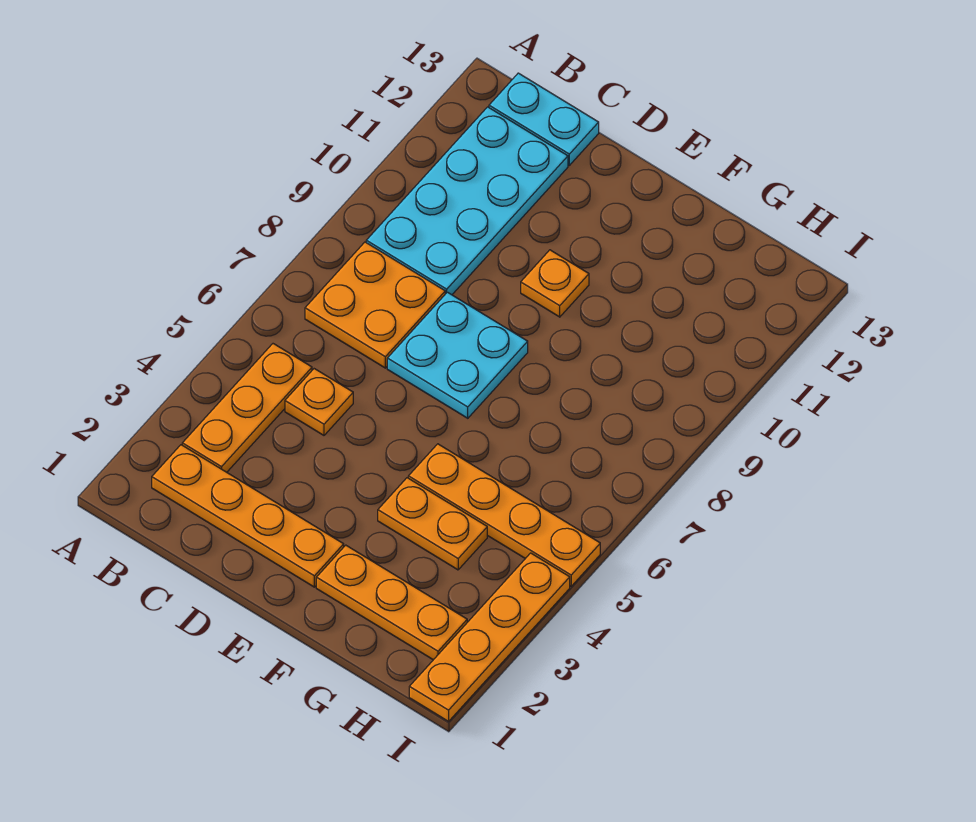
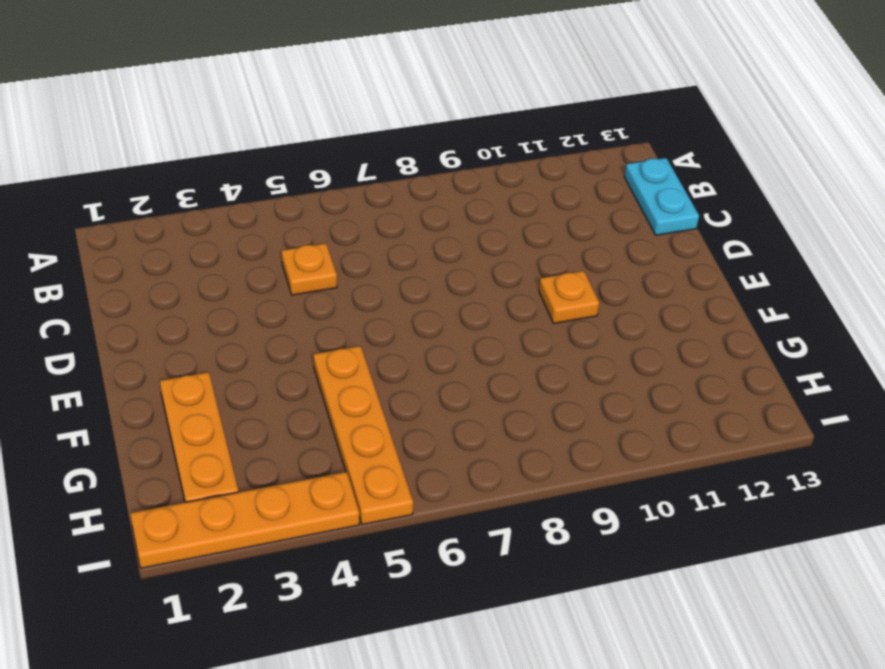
none -> orange plate B2:E2 level 1
none -> orange plate B3:B5 level 1
none -> orange plate B7:C8 level 1

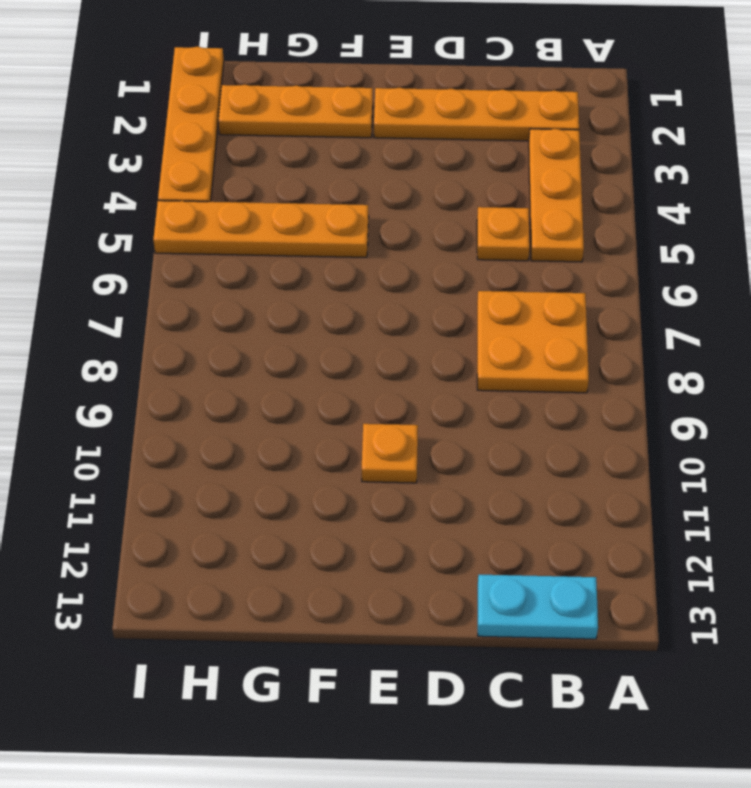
none -> cyan plate B9:C12 level 1
none -> cyan plate D7:E8 level 1
none -> orange plate F4:G4 level 1

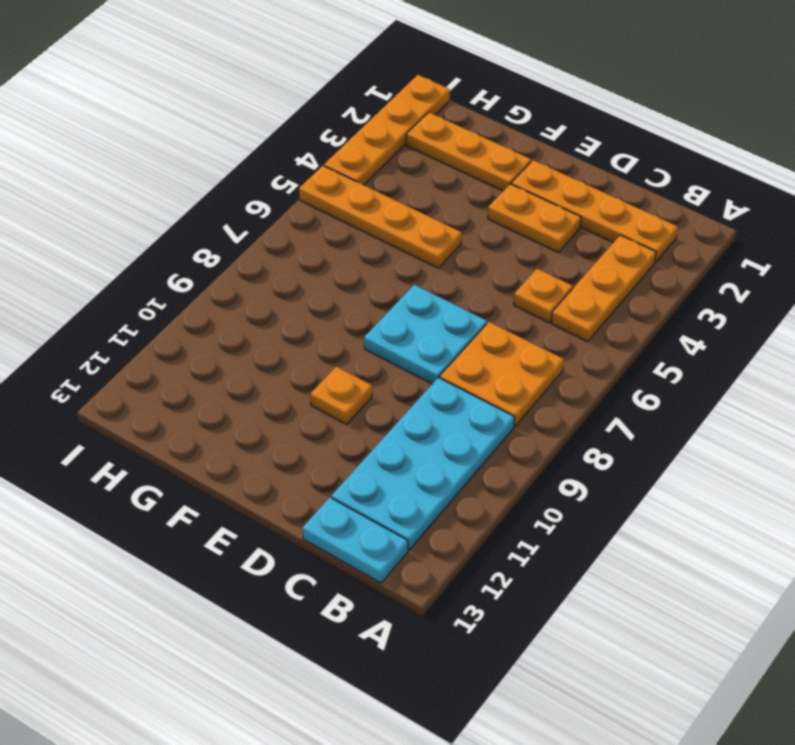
orange plate D3:E3 level 1 -> orange plate F4:G4 level 1

